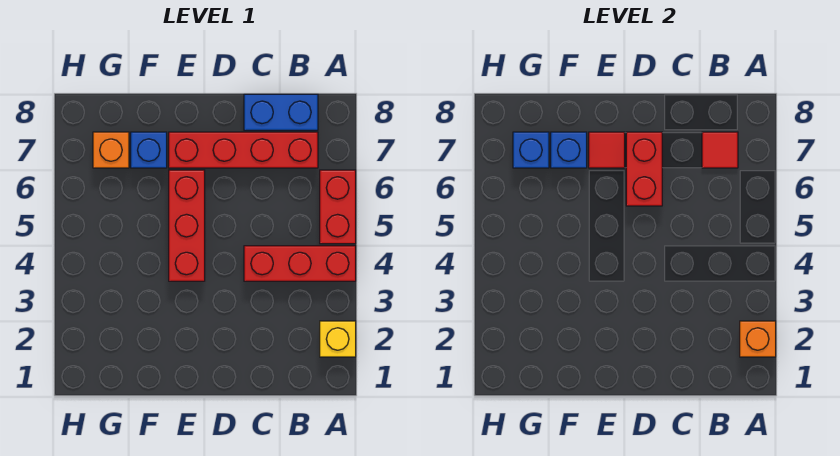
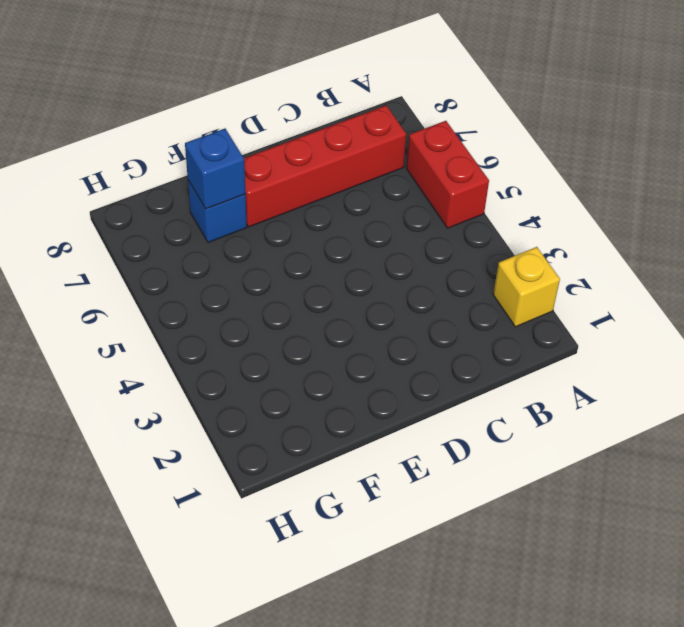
none -> red brick A4:C4 level 1
none -> blue brick B8:C8 level 1
none -> red brick E4:E6 level 1

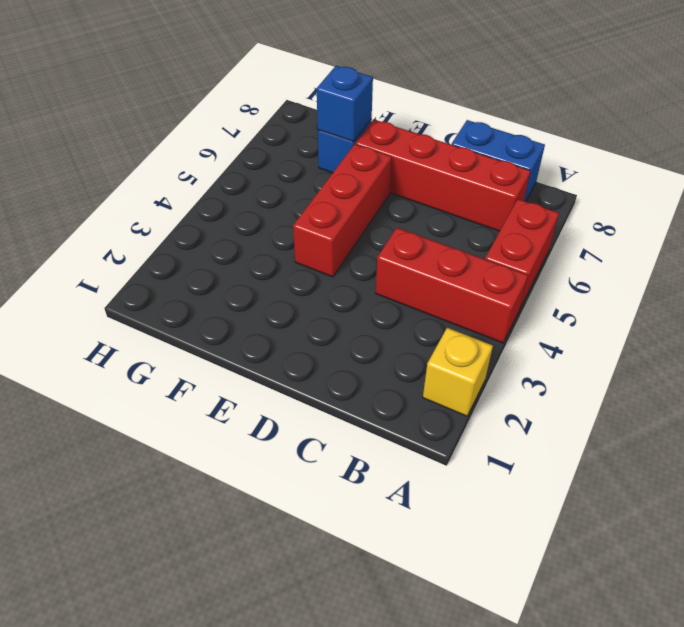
none -> orange brick G7 level 1
none -> orange brick A2 level 2
none -> red tile B7 level 2

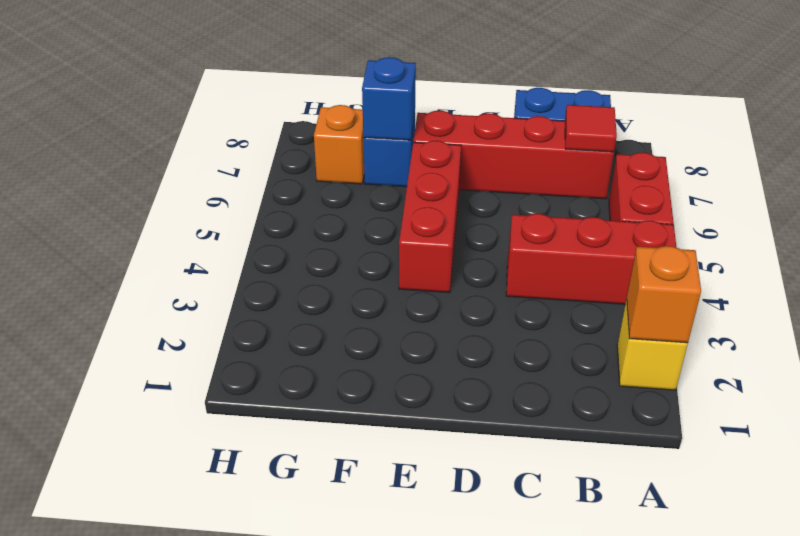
none -> red brick D6:D7 level 2
none -> red tile E7 level 2
none -> blue brick G7 level 2

